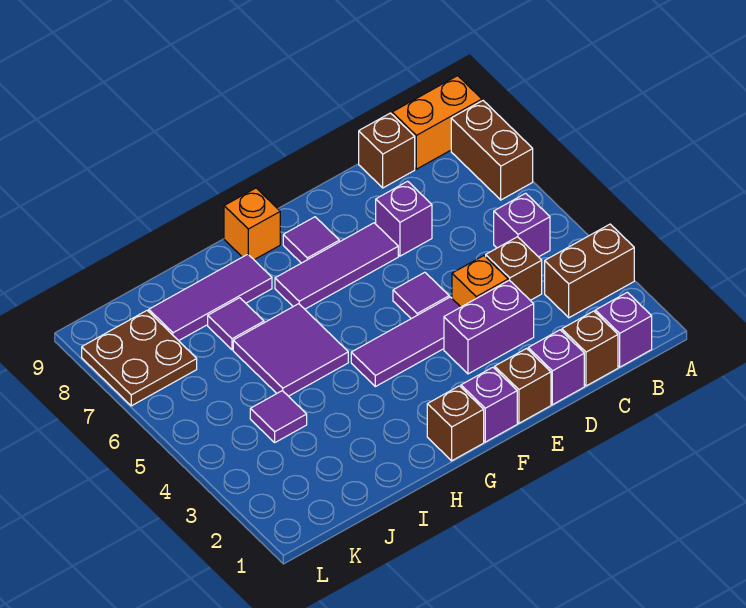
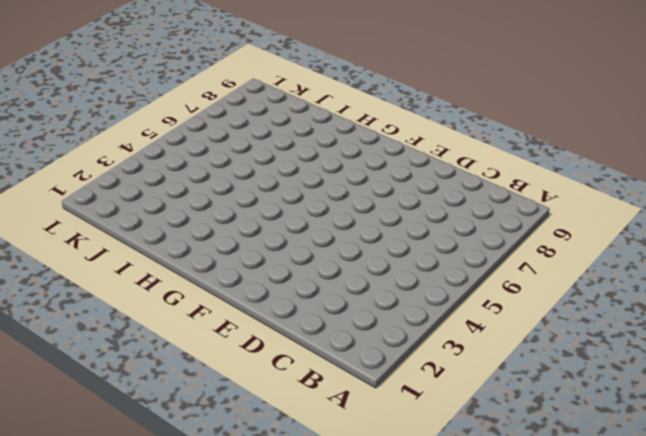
none -> brown brick A3:B3 level 1
none -> brown brick A7:A8 level 1
none -> orange brick A9:B9 level 1

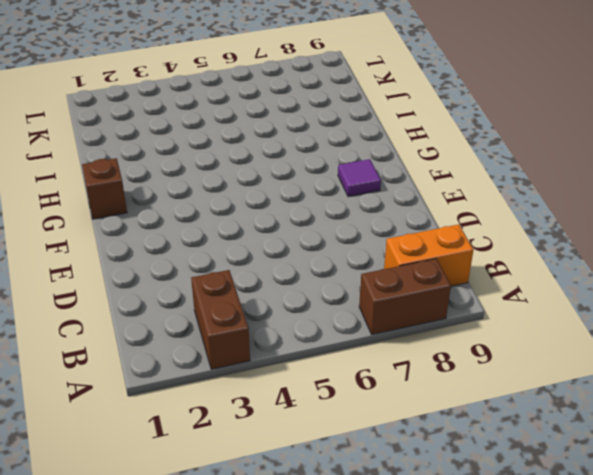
orange brick B8:B9 level 1 -> orange brick A9:B9 level 1
none -> purple brick B1 level 1
none -> purple brick B5 level 1
none -> brown brick C1 level 1

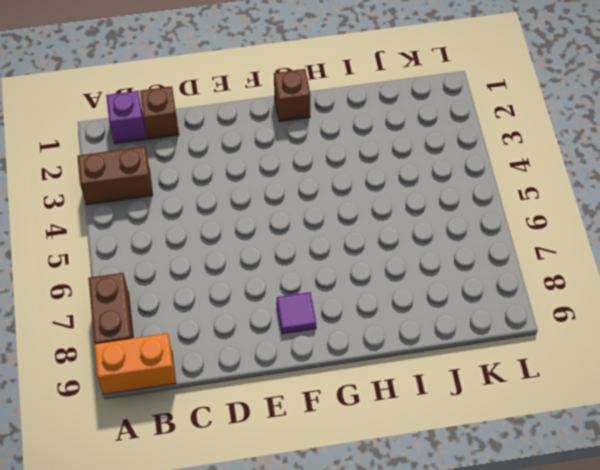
none -> purple brick B5 level 1
none -> brown brick C4 level 1
none -> brown brick C9 level 1

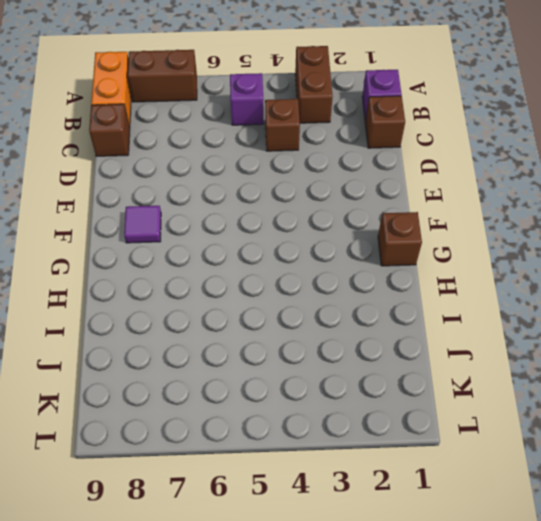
none -> purple brick D1 level 1
none -> purple brick D3:E3 level 1
none -> orange brick D4 level 1

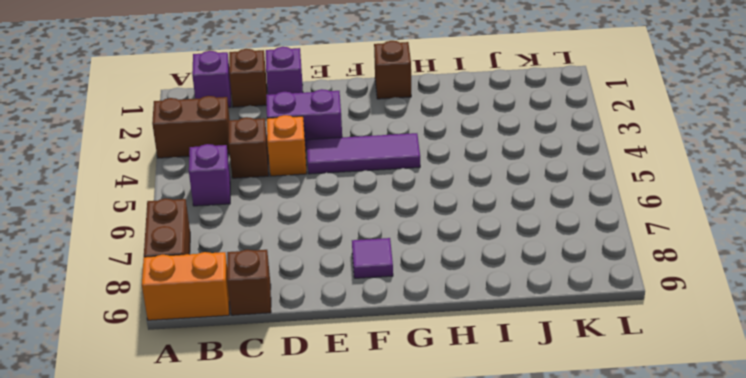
none -> purple brick D7 level 1
none -> brown brick E1 level 1
none -> purple tile E5 level 1

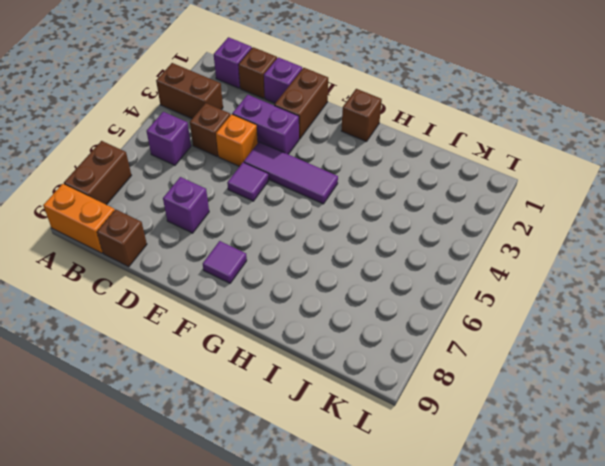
brown brick E1:E2 level 1 -> brown brick E1 level 1
none -> purple tile E7:G7 level 1
none -> purple brick F1 level 1
none -> orange brick G9 level 1

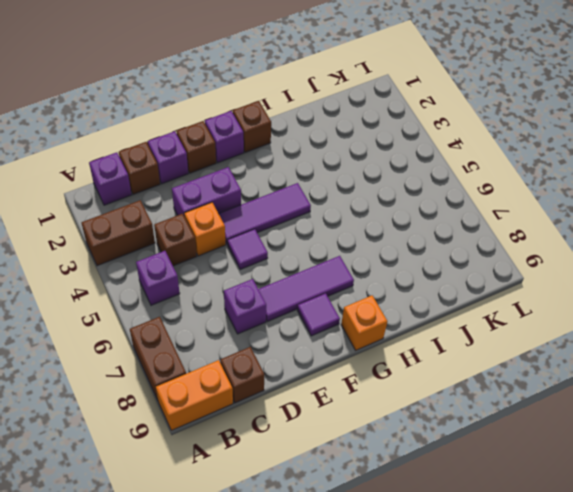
none -> purple tile H5:I6 level 1
none -> purple tile H8:J8 level 1
none -> purple tile I7 level 1

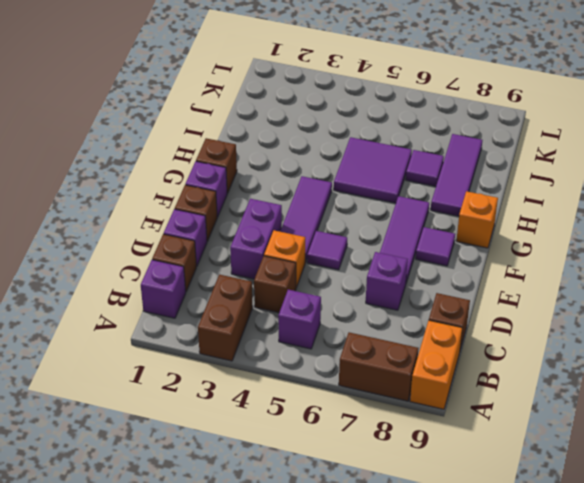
none -> purple tile J4 level 1
none -> brown plate K7:L8 level 1

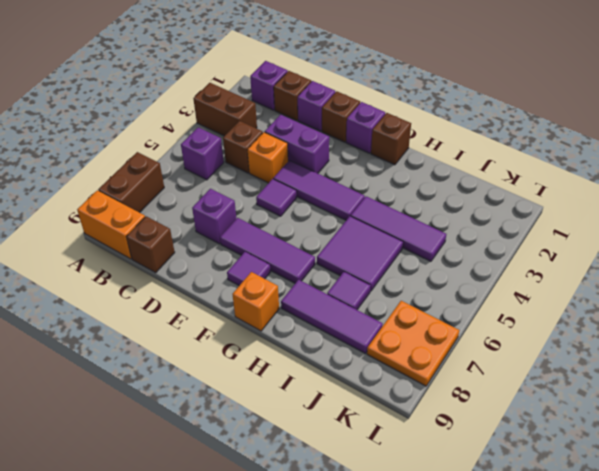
purple tile H4:J4 level 1 -> purple tile J4 level 1
orange plate K7:L8 level 1 -> brown plate K7:L8 level 1

